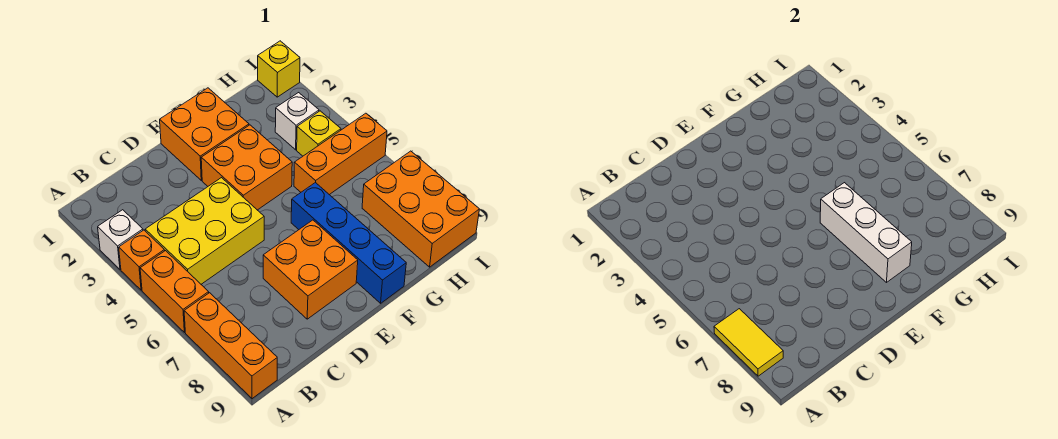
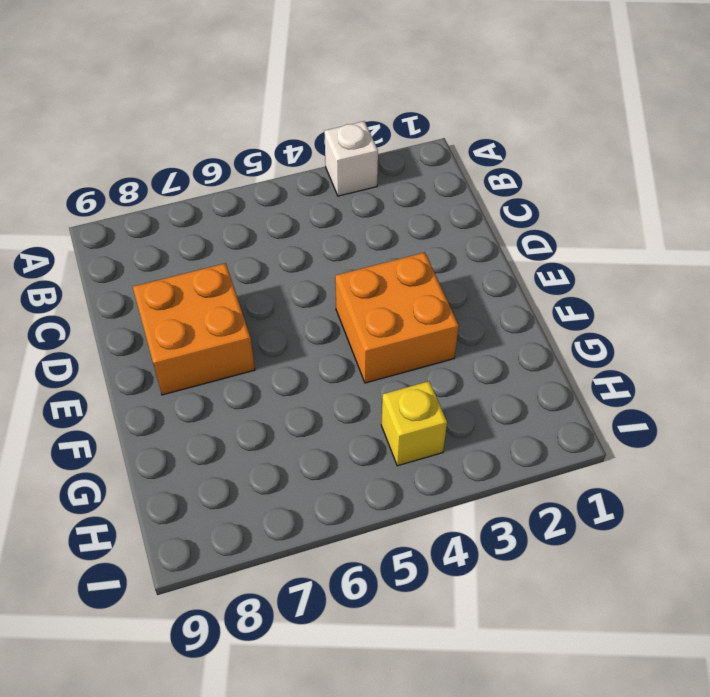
none -> orange brick A4 level 1
none -> orange brick A5:A6 level 1
none -> orange brick A7:A9 level 1

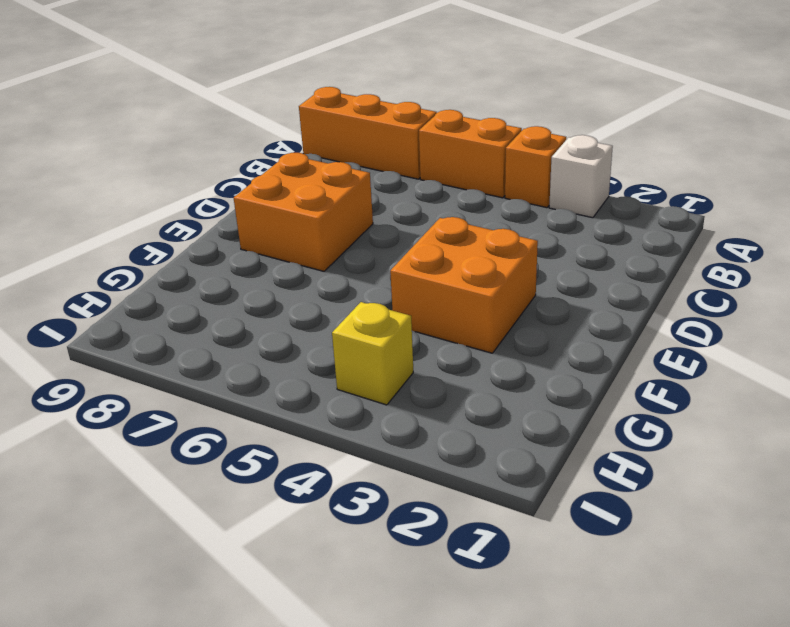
none -> yellow brick B4:D5 level 1
none -> orange brick E1:F2 level 1
none -> blue brick F6:F9 level 1

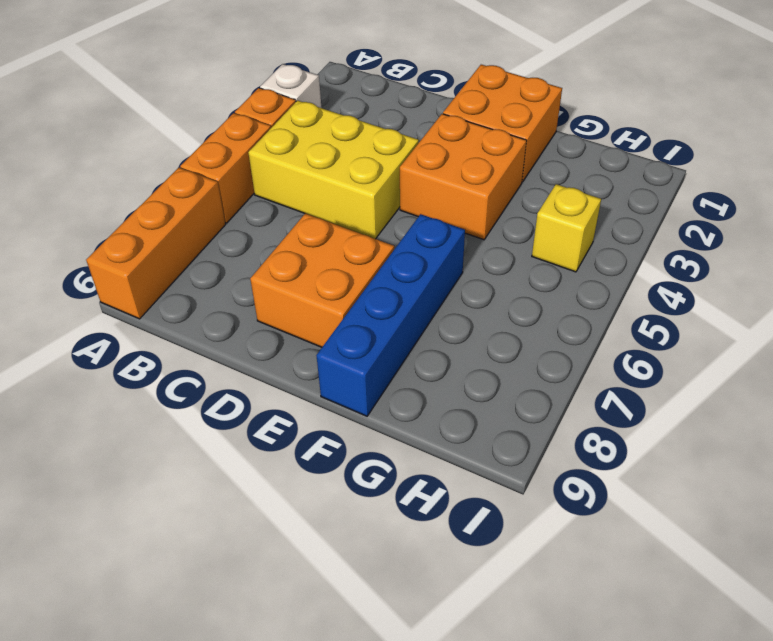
none -> orange brick G5:I5 level 1
none -> white brick H3 level 1
none -> orange brick H7:I9 level 1

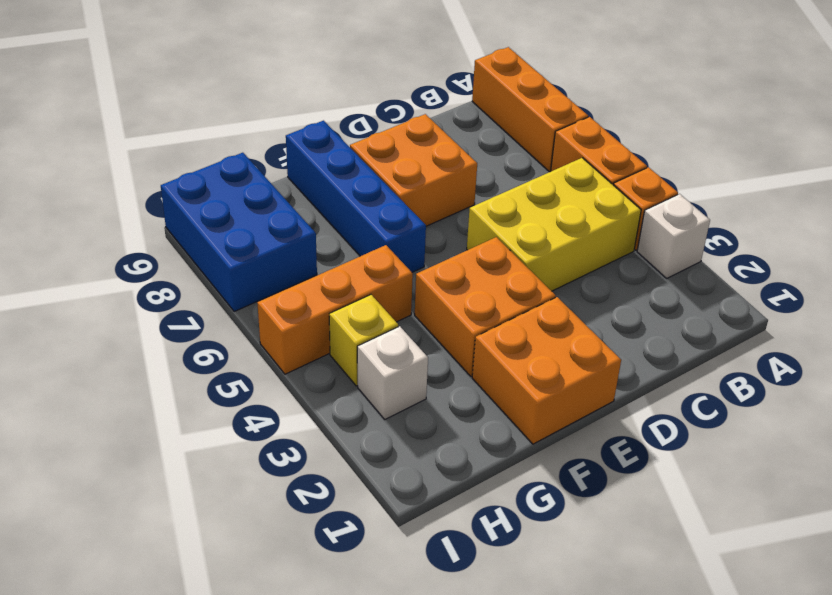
blue brick H7:I9 level 1 -> orange brick H7:I9 level 1
none -> yellow brick I1 level 1
none -> yellow tile A7:A8 level 2
none -> white brick F6:F8 level 2

